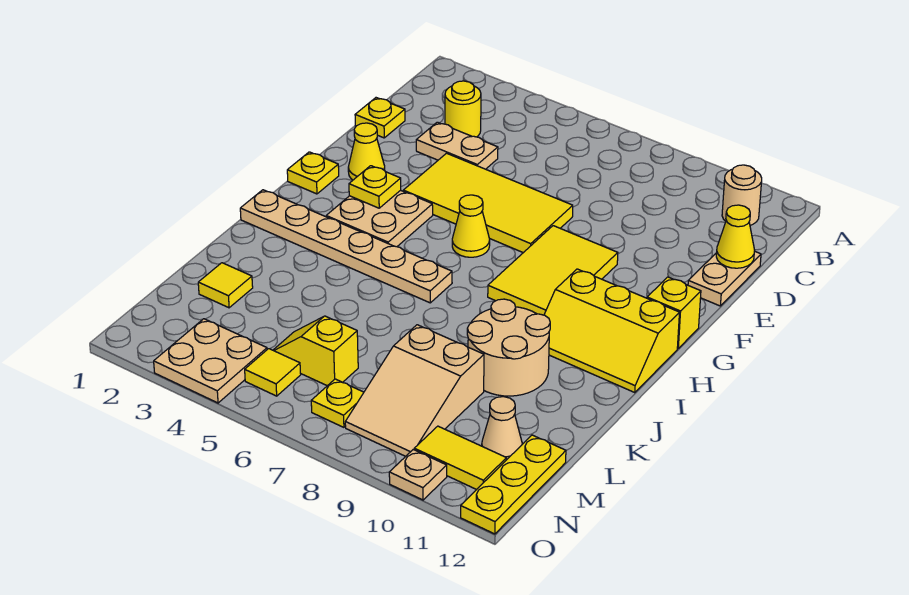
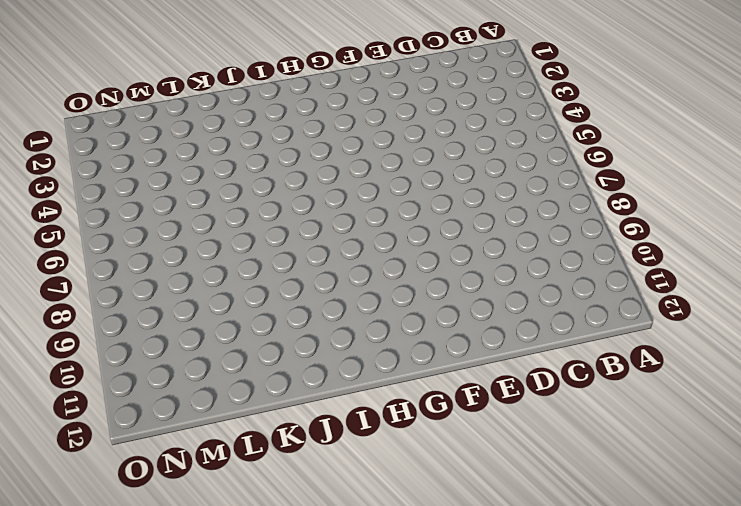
none -> tan round brick B11 level 1
none -> yellow round brick C3 level 1
none -> yellow plate D1 level 1

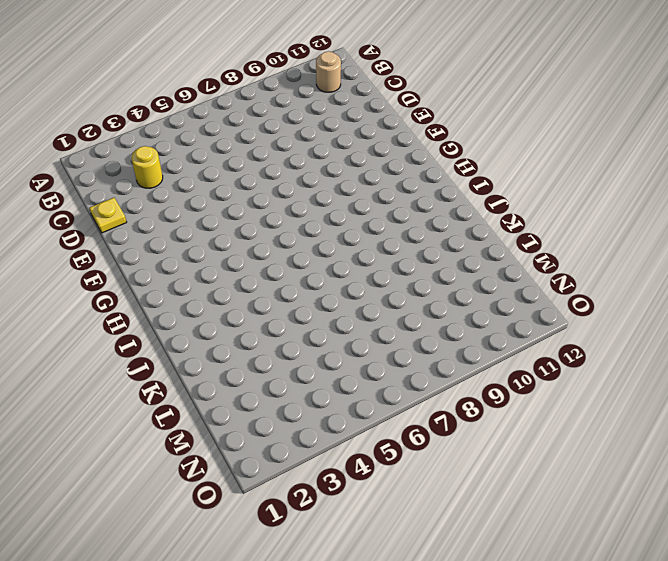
none -> tan plate D3:D4 level 1
none -> tan plate D12:E12 level 1
none -> yellow tile E4:F7 level 1

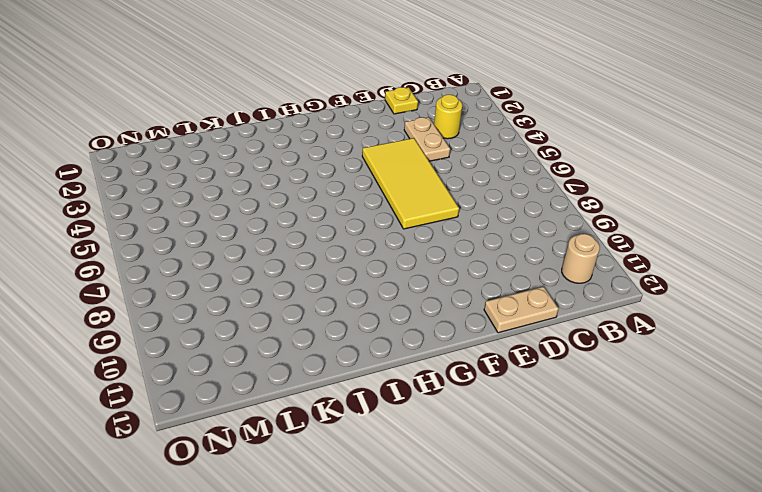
none -> yellow cone F2 level 1
none -> yellow tile F8:H9 level 1
none -> yellow plate G1 level 1

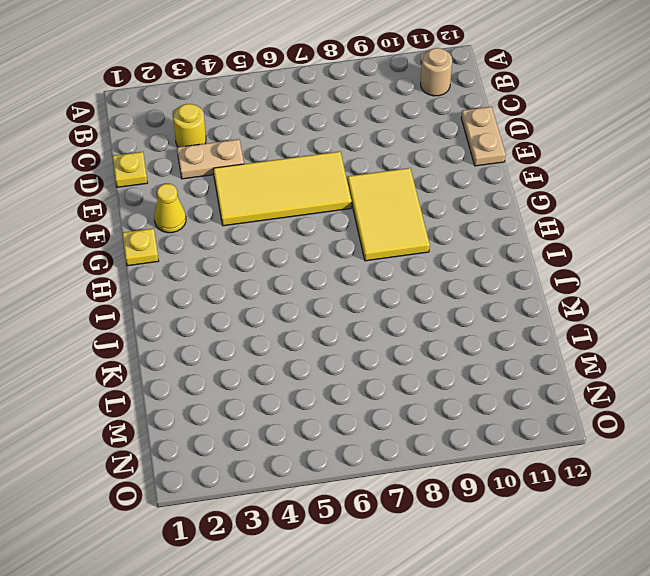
none -> tan plate G3:H4 level 1
none -> yellow cone G6 level 1
none -> yellow brick G12 level 1

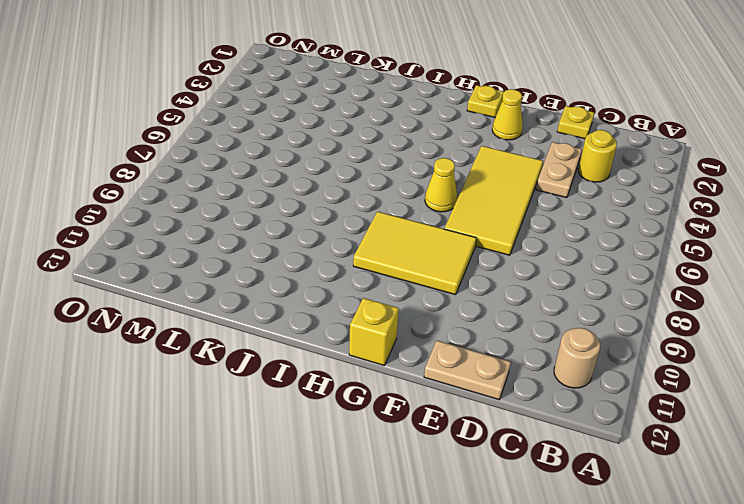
none -> tan plate G3:H4 level 1
none -> yellow slope H10:I12 level 1 top H
none -> tan plate I1:I6 level 1

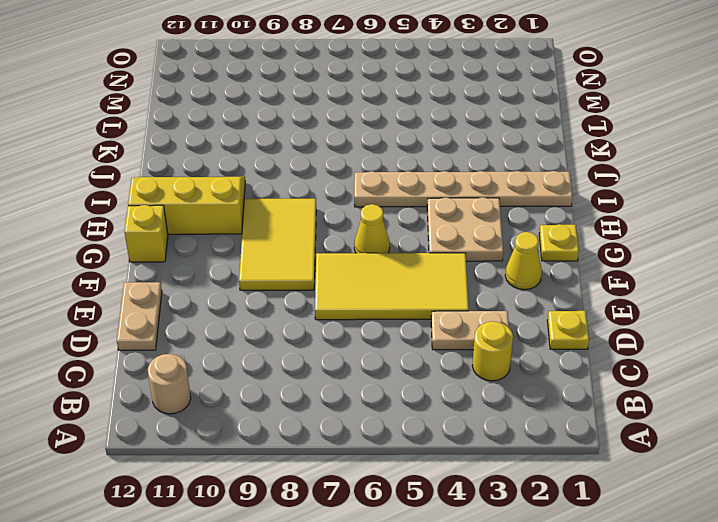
none -> tan round brick J9:K10 level 1
none -> yellow tile L2 level 1
none -> tan slope L8:N9 level 1 top L

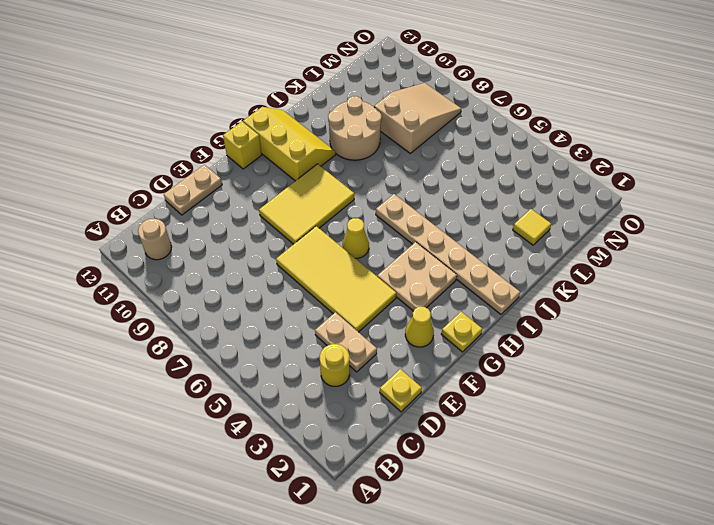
none -> yellow slope M5:M6 level 1 top 6
none -> tan cone M11 level 1
none -> yellow plate M12:O12 level 1

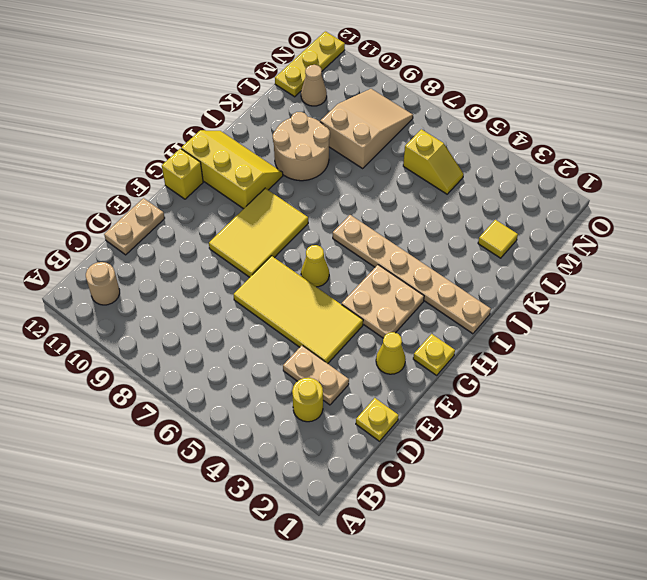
none -> tan plate N3:O4 level 1
none -> yellow tile N5 level 1
none -> yellow plate N7 level 1

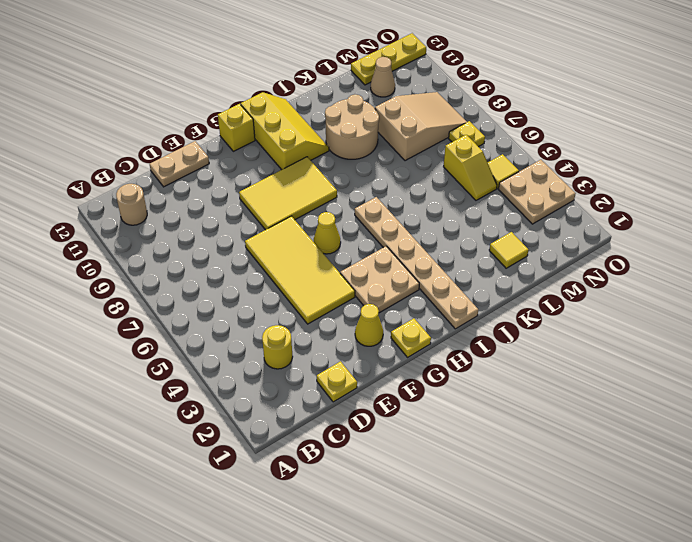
none -> tan plate D3:D4 level 1
none -> yellow tile N10:N11 level 1
none -> tan plate O10 level 1

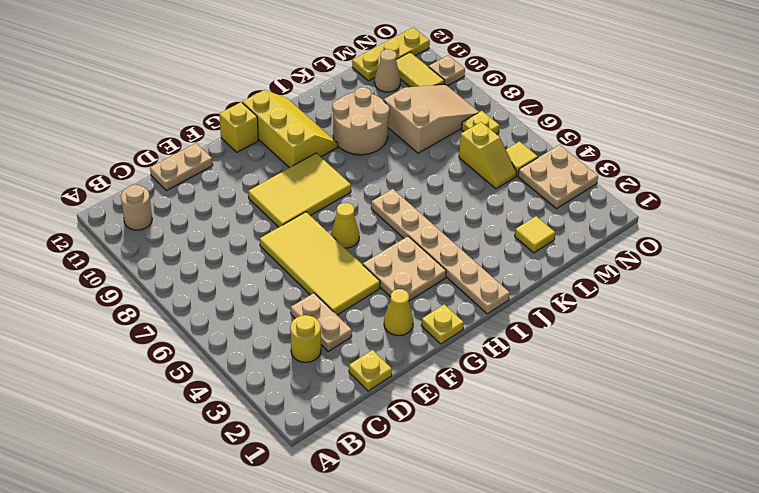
none -> yellow cone D12 level 2
none -> yellow plate G3 level 2

